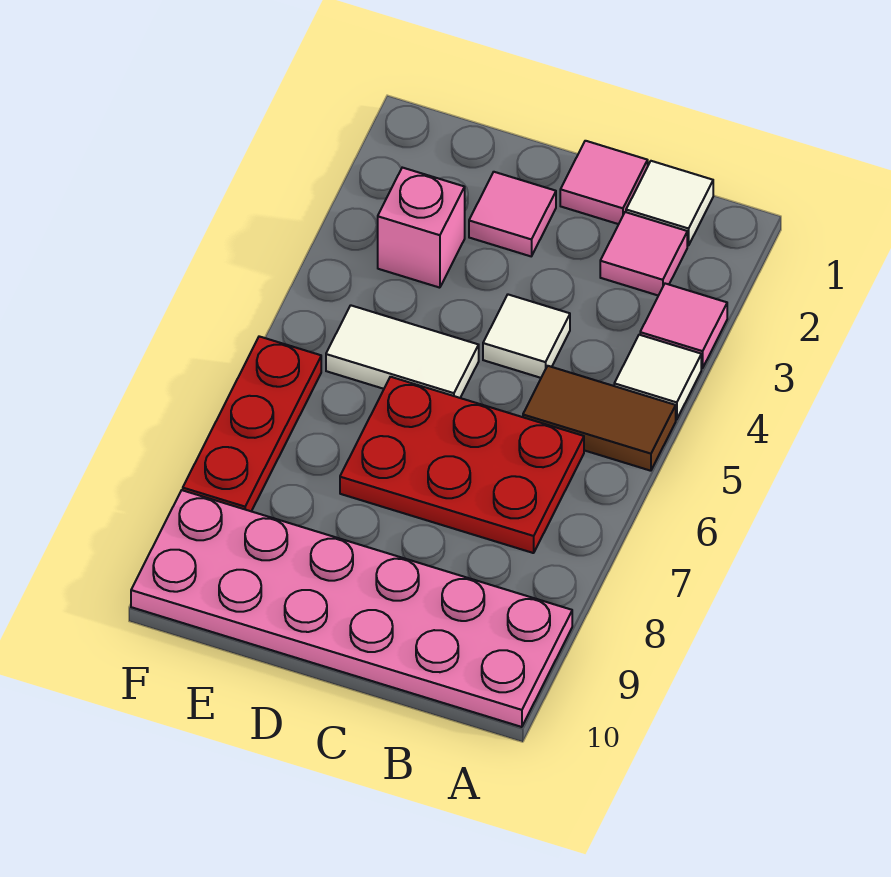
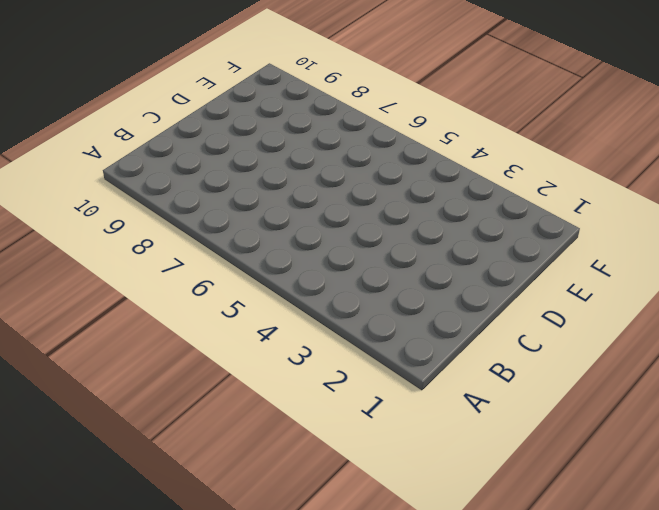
none -> pink tile A3 level 1
none -> white tile A4 level 1
none -> brown tile A5:B5 level 1

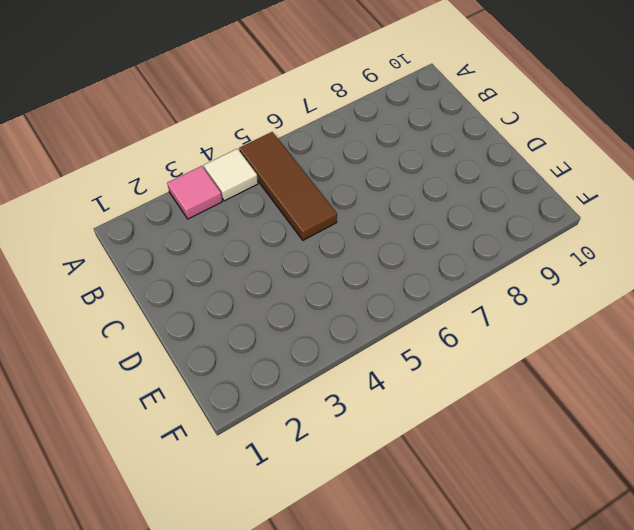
brown tile A5:C5 level 1 -> brown tile A5:B5 level 1
none -> pink plate A9:F10 level 1
none -> white tile B1 level 1
none -> pink tile B2 level 1

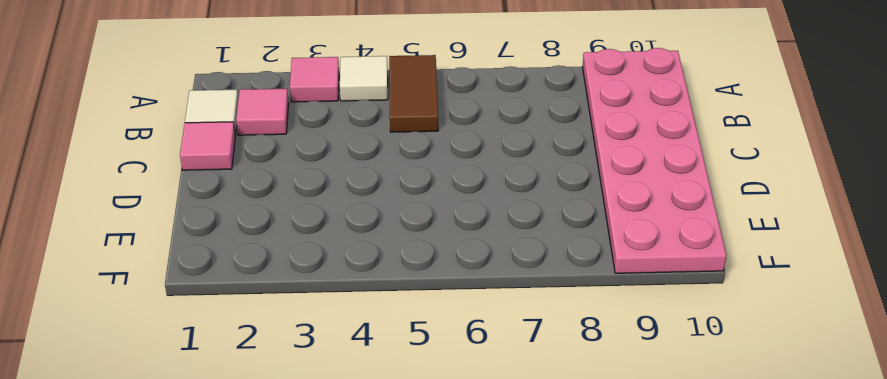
none -> red plate B6:D7 level 1
none -> white tile C4 level 1
none -> pink tile D2 level 1

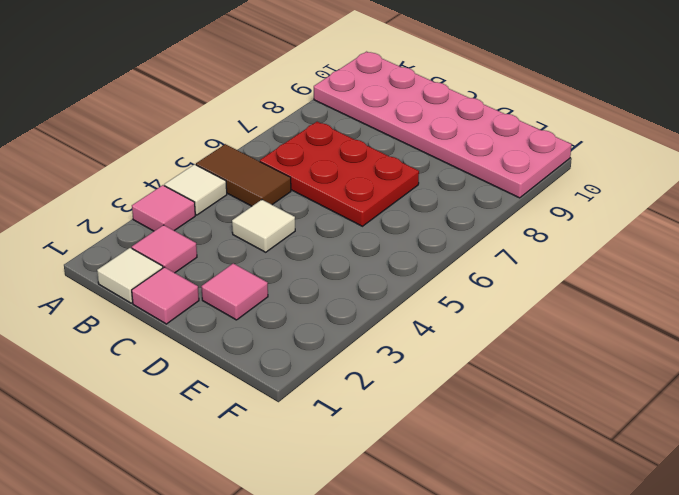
none -> white tile D5:E5 level 1
none -> pink brick E3 level 1
none -> red plate F6:F8 level 1

